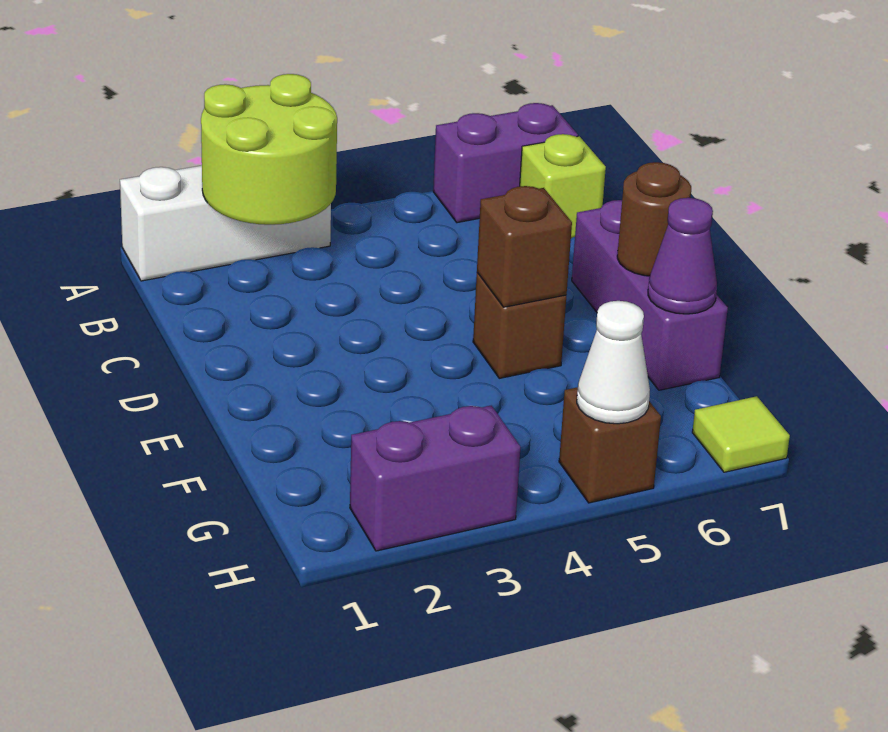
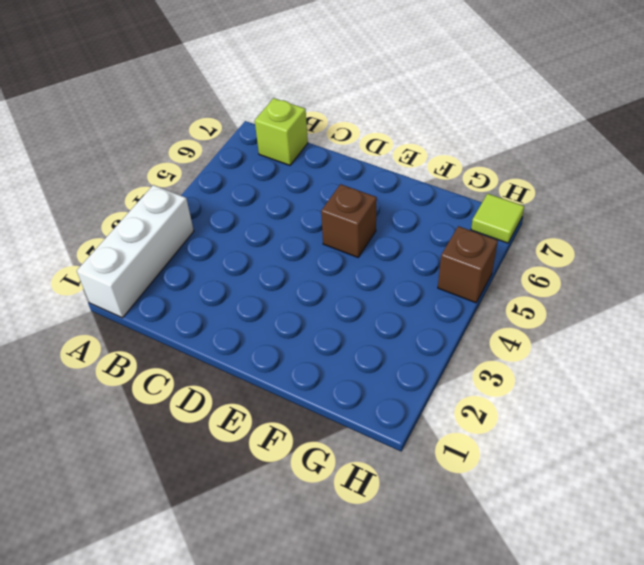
none -> purple brick A6:A7 level 1
none -> purple brick D7:F7 level 1
none -> purple brick H2:H3 level 1

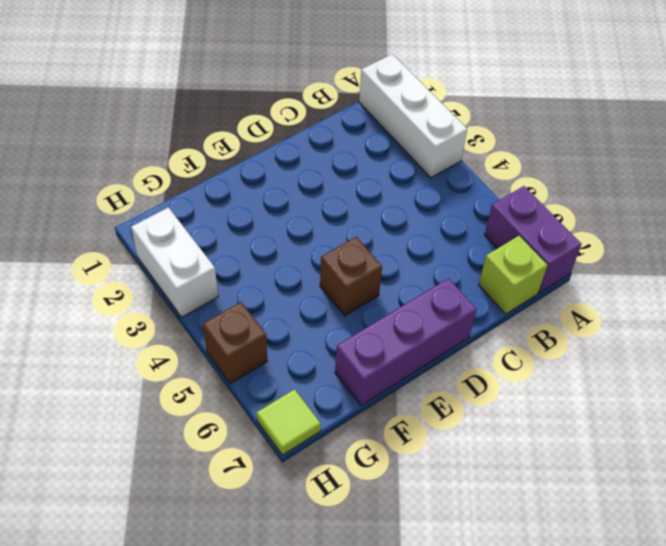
white brick H2:H3 level 1 -> purple brick H2:H3 level 1
none -> lime round brick A2:B3 level 2
none -> brown brick E5 level 2
none -> brown round brick E7 level 2

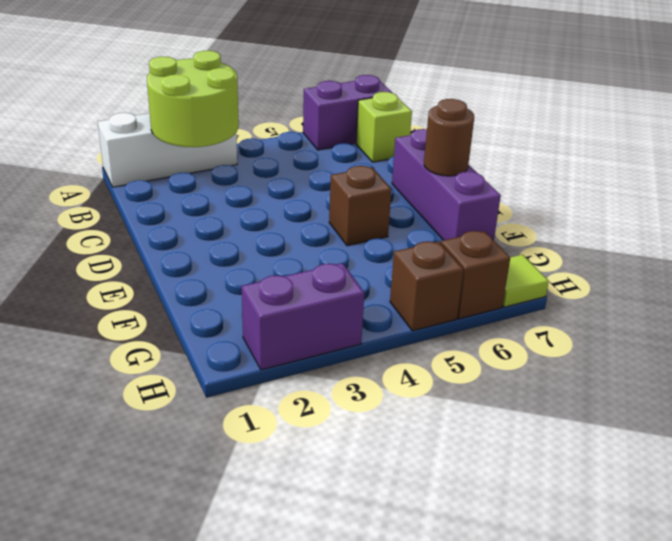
brown brick H6 level 1 -> brown brick E5 level 2
none -> purple cone F7 level 2
none -> white cone H5 level 2

